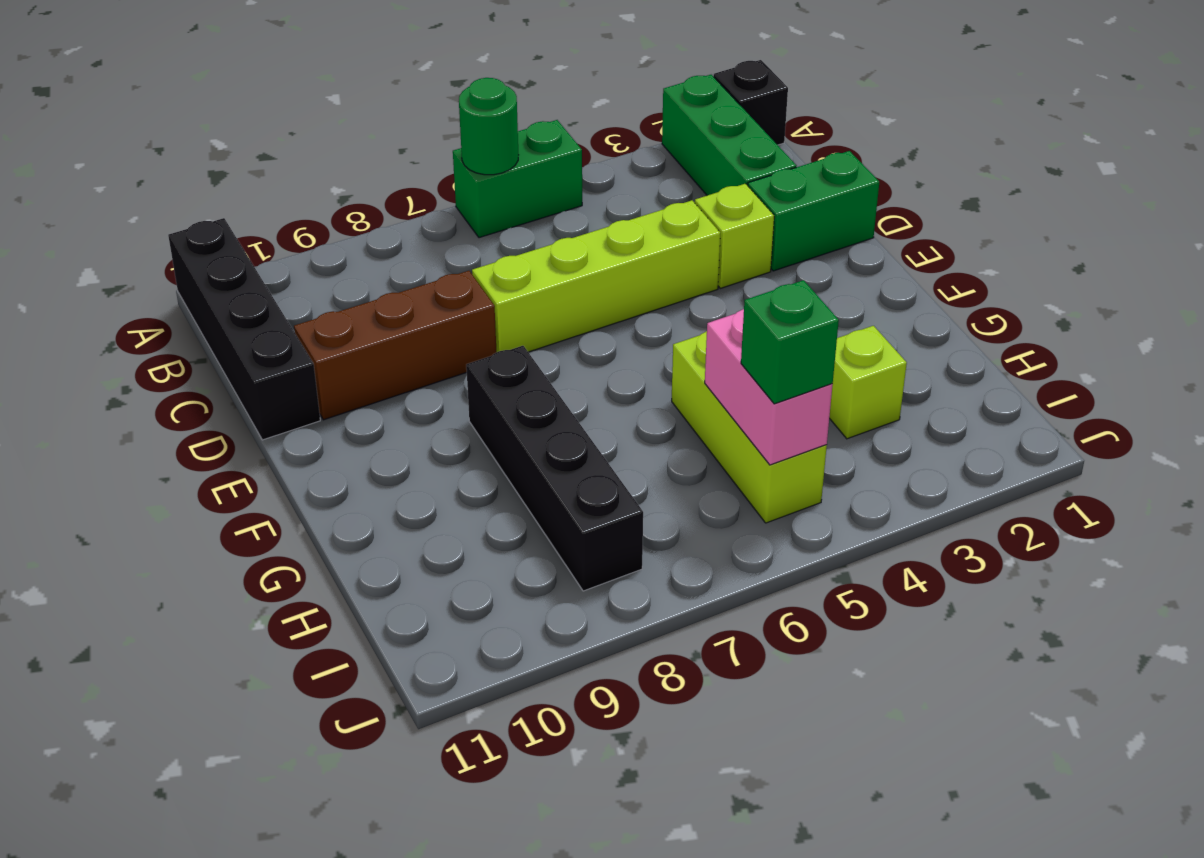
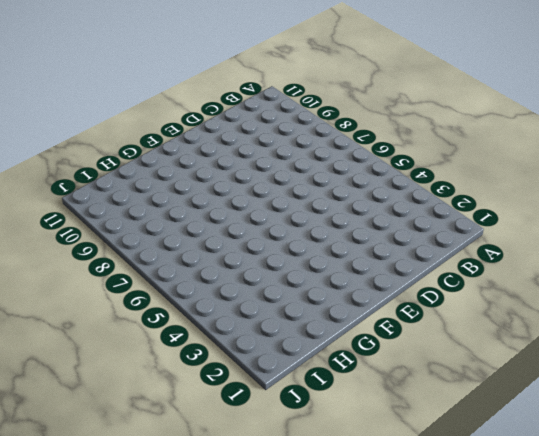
none -> black brick A1 level 1
none -> green brick A2:C2 level 1
none -> green brick A5:A6 level 1

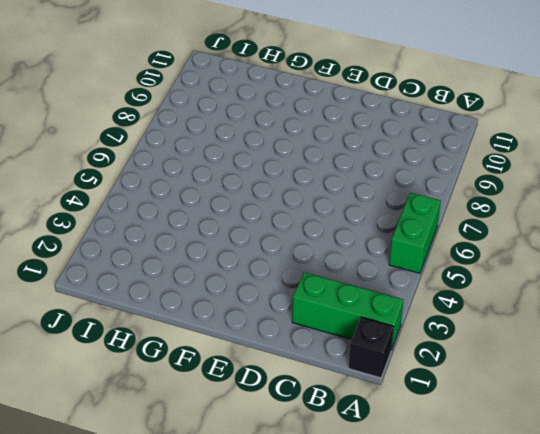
none -> black brick A11:D11 level 1
none -> green brick D1:D2 level 1
none -> lime brick D3 level 1

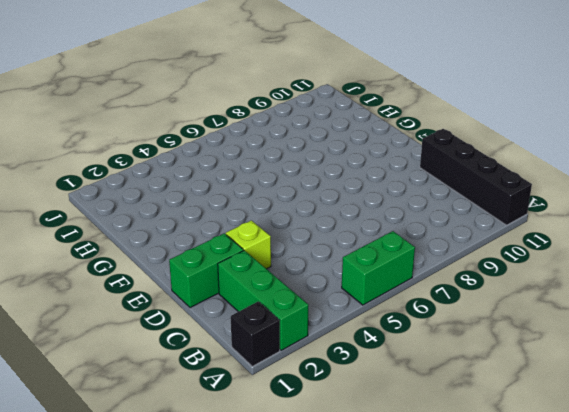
none -> lime brick D4:D7 level 1
none -> brown brick D8:D10 level 1
none -> black brick F8:I8 level 1

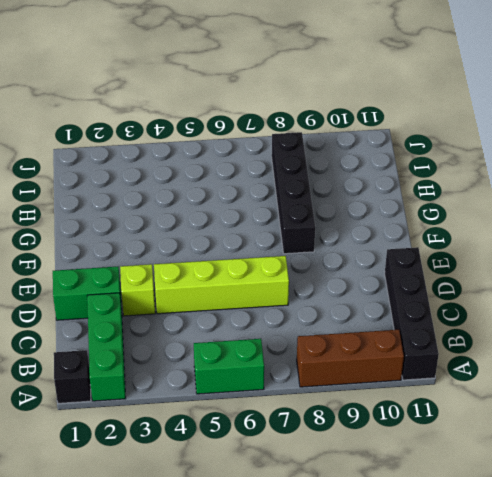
brown brick A8:A10 level 1 -> brown brick D8:D10 level 1
none -> lime brick G5:I5 level 1
none -> lime brick H3 level 1
none -> green round brick A6 level 2

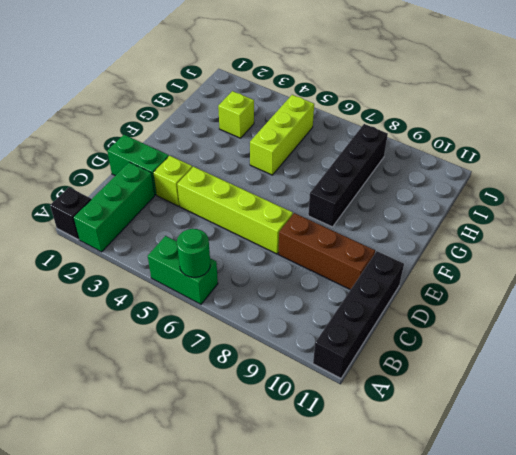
none -> pink brick H5:I5 level 2
none -> green brick I5 level 3

